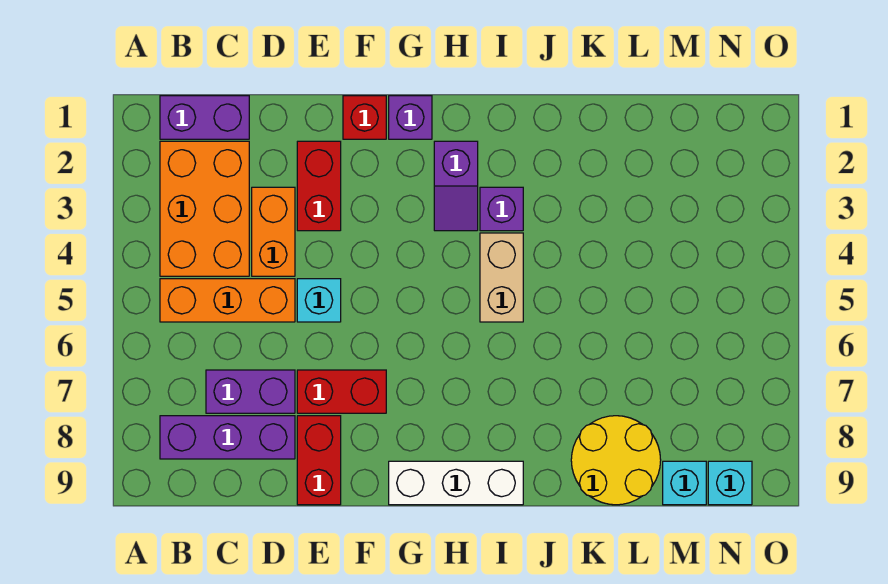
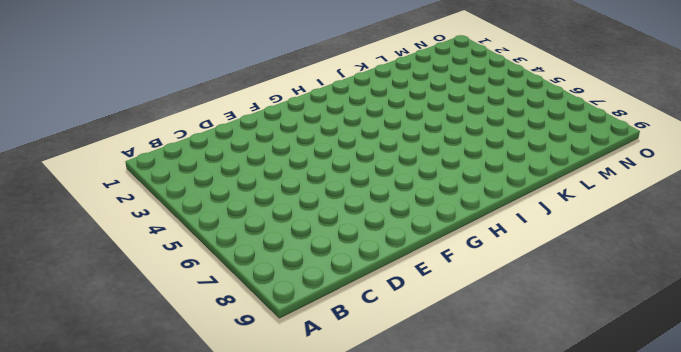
none -> purple brick B1:C1 level 1
none -> orange brick B2:C4 level 1
none -> orange brick B5:D5 level 1

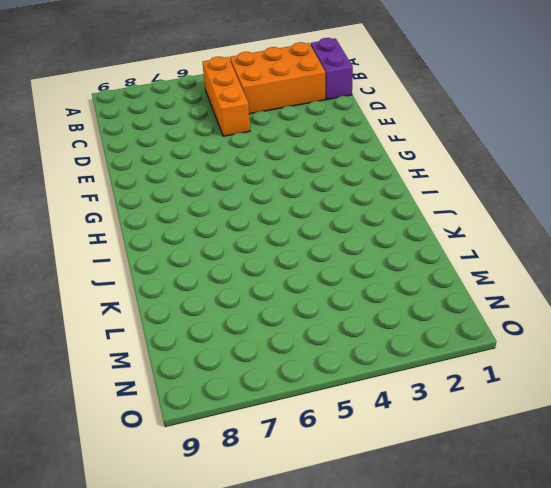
none -> purple brick B8:D8 level 1
none -> purple brick C7:D7 level 1
none -> orange brick D3:D4 level 1

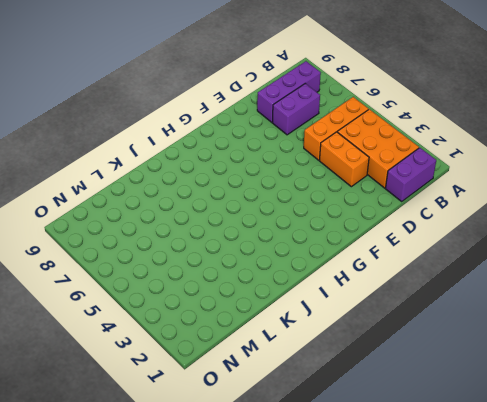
none -> red brick E2:E3 level 1
none -> cyan brick E5 level 1
none -> red brick E7:F7 level 1

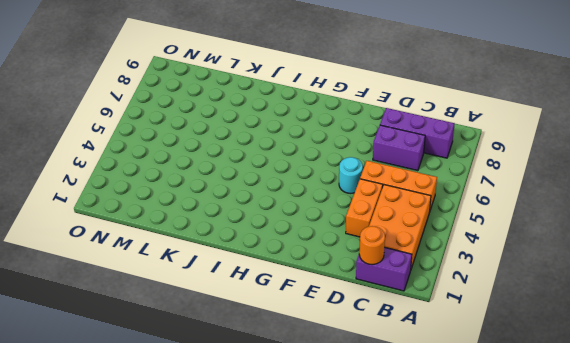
orange round brick C1 level 2 -> none
cyan round brick E5 level 1 -> cyan brick E5 level 1
none -> red brick E2:E3 level 1
none -> red brick E7:F7 level 1
none -> red brick E8:E9 level 1

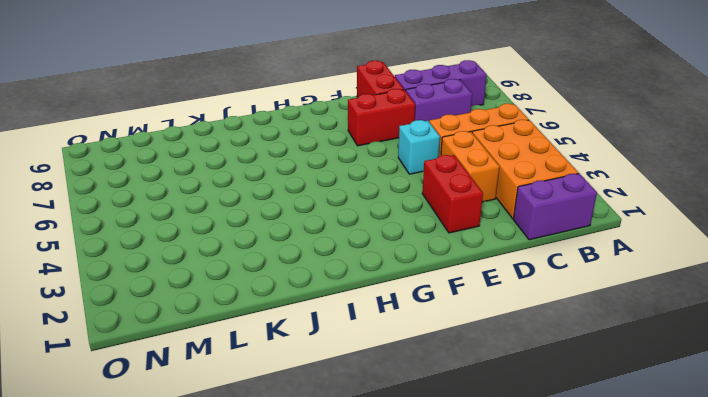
none -> red brick F1 level 1
none -> purple brick G1 level 1
none -> white brick G9:I9 level 1

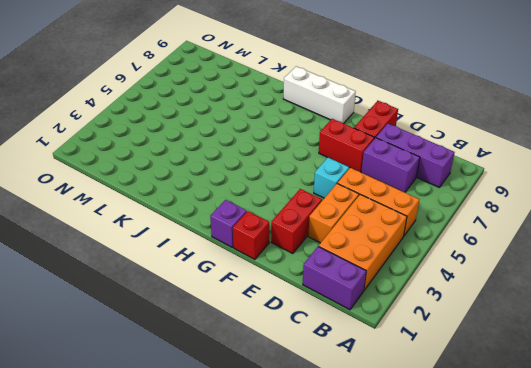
none -> purple slope H2:H3 level 1 top 2
none -> purple brick I3 level 1
none -> tan brick I4:I5 level 1

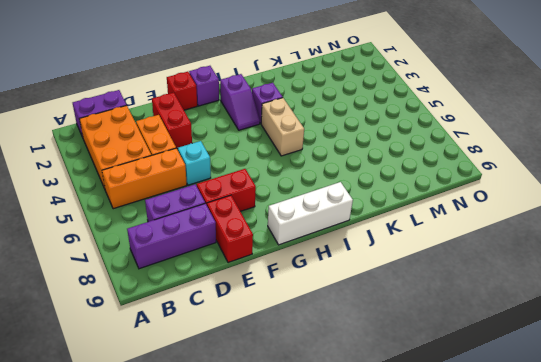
none -> yellow round brick K8:L9 level 1
none -> cyan brick M9 level 1
none -> cyan brick N9 level 1

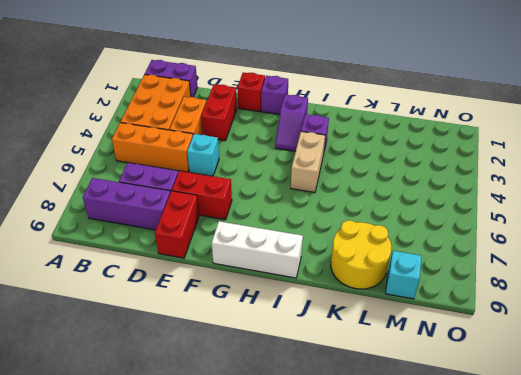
none -> cyan brick N9 level 1

